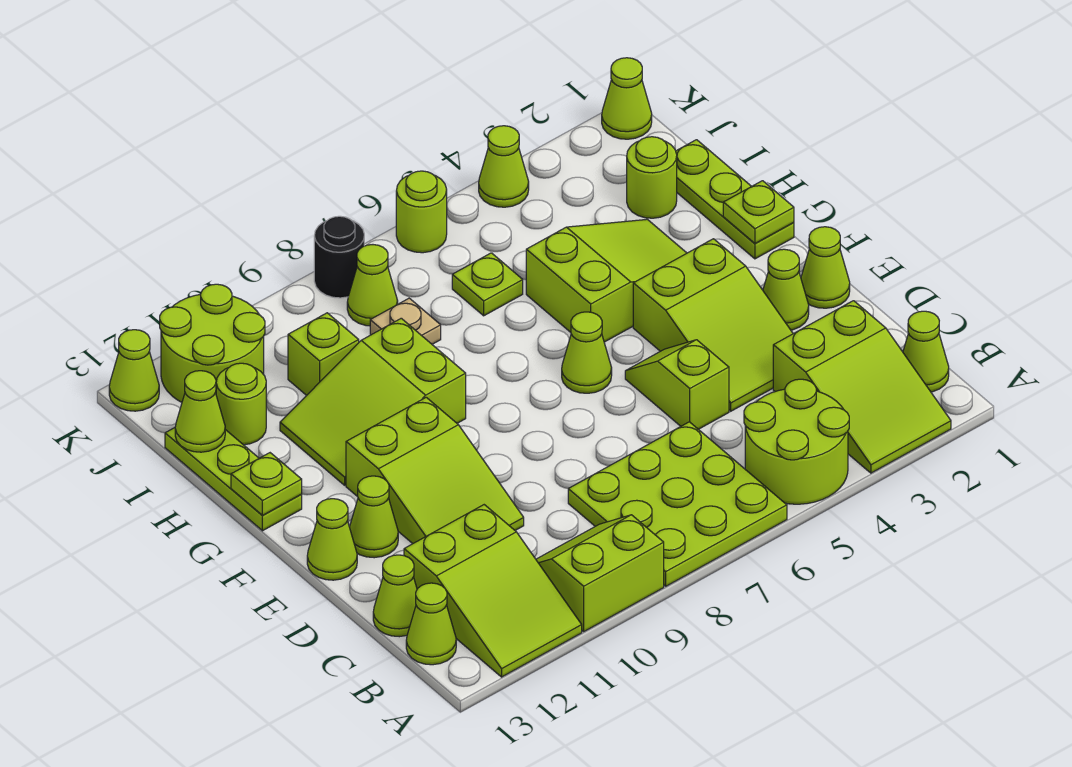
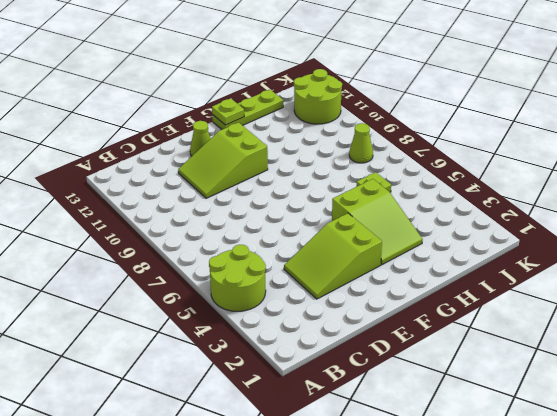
none -> lime slope A2:C3 level 1 top C
none -> lime plate A6:C8 level 1
none -> lime slope A9:B10 level 1 top A
none -> lime slope A11:C12 level 1 top C

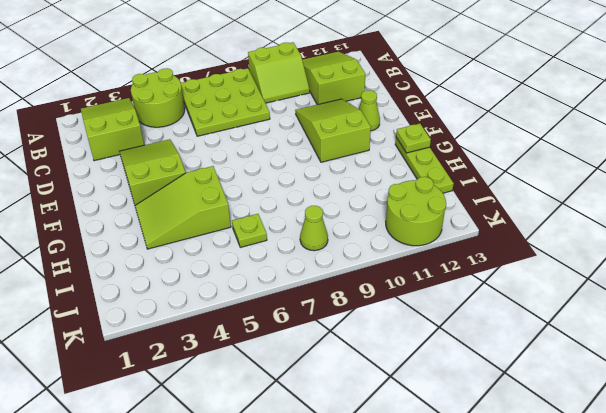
none -> lime cone B1 level 1
none -> lime cone B13 level 1
none -> lime cone C13 level 1
none -> lime slope D5:E5 level 1 top D

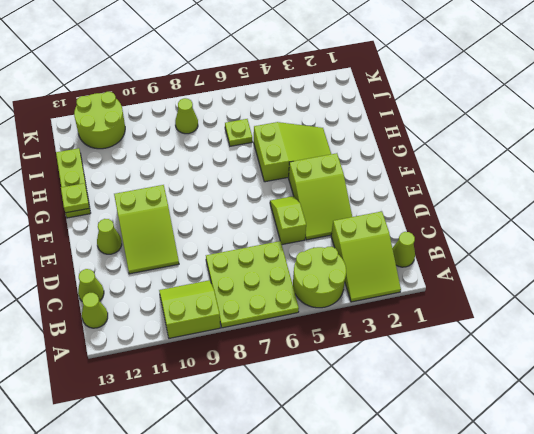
none -> lime slope A11:C12 level 1 top C
none -> lime cone E1 level 1
none -> lime cone E2 level 1
none -> lime cone E13 level 1

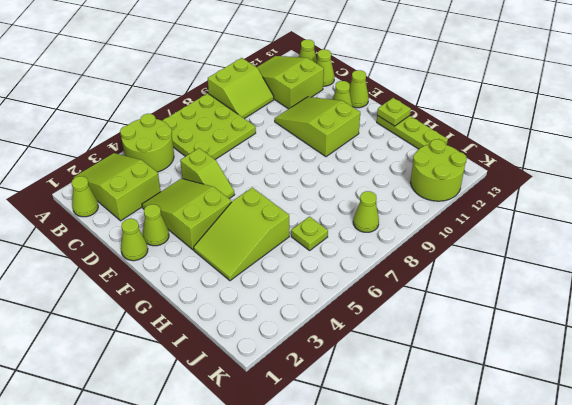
none -> lime cone F6 level 1
none -> lime plate G1:I1 level 1
none -> lime slope G9:H11 level 1 top 9
none -> lime round brick I2 level 1

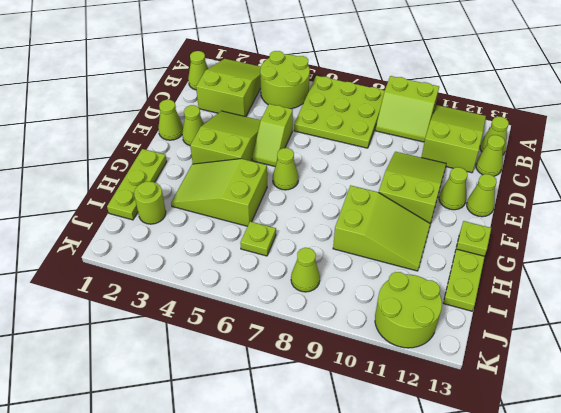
none -> tan plate I8 level 1
none -> lime brick I10 level 1
none -> lime round brick I12 level 1
none -> lime cone K1 level 1

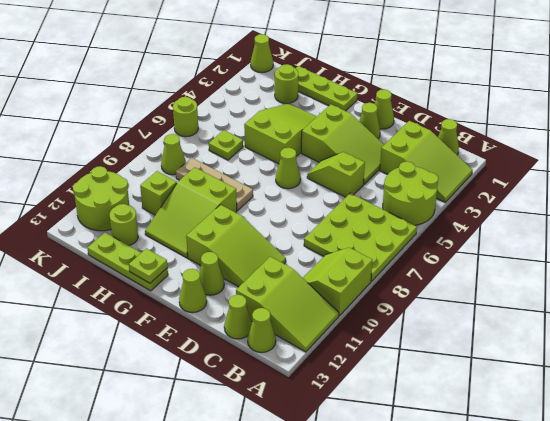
tan plate G8:I8 level 1 -> tan plate I8 level 1
none -> lime cone K4 level 1
none -> black round brick K8 level 1
none -> lime cone K13 level 1
none -> lime plate G1 level 2

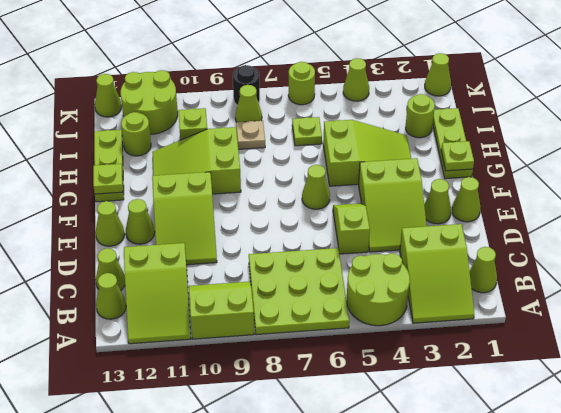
none -> lime cone I13 level 2

